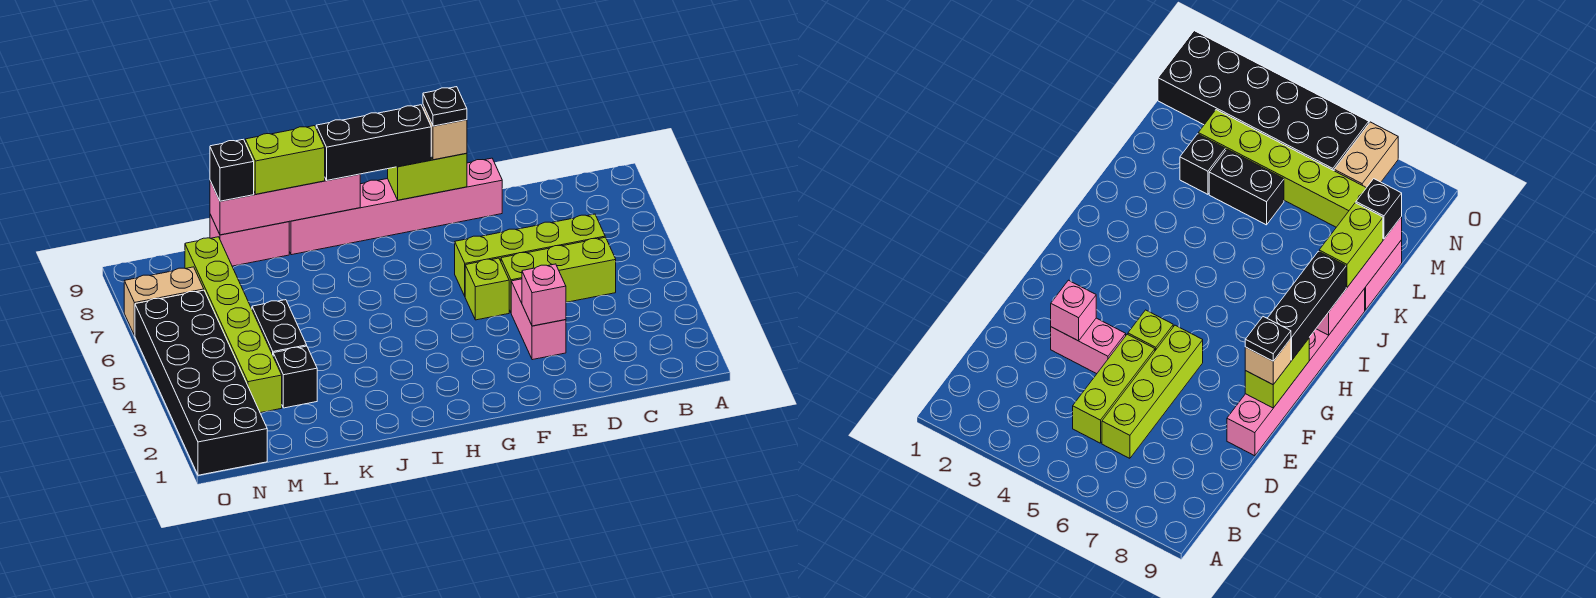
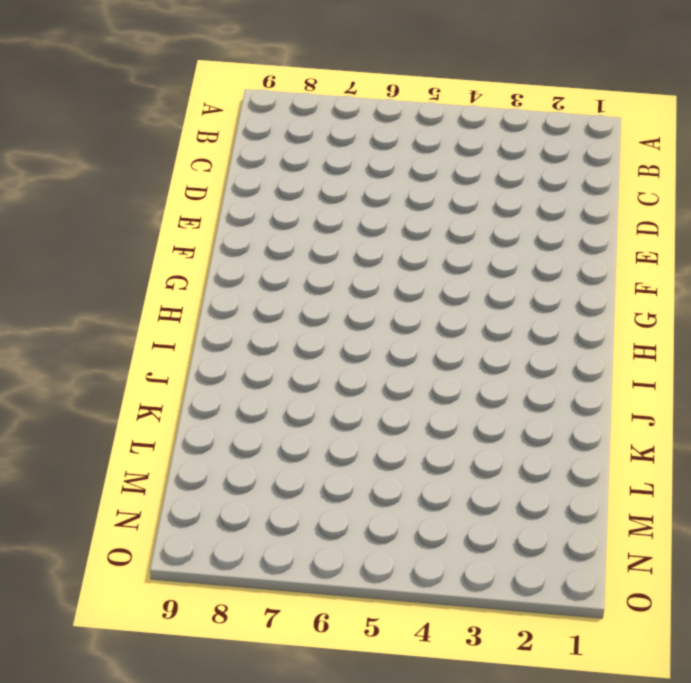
none -> lime brick C5:E5 level 1
none -> lime brick C6:F6 level 1
none -> pink brick E3:E4 level 1

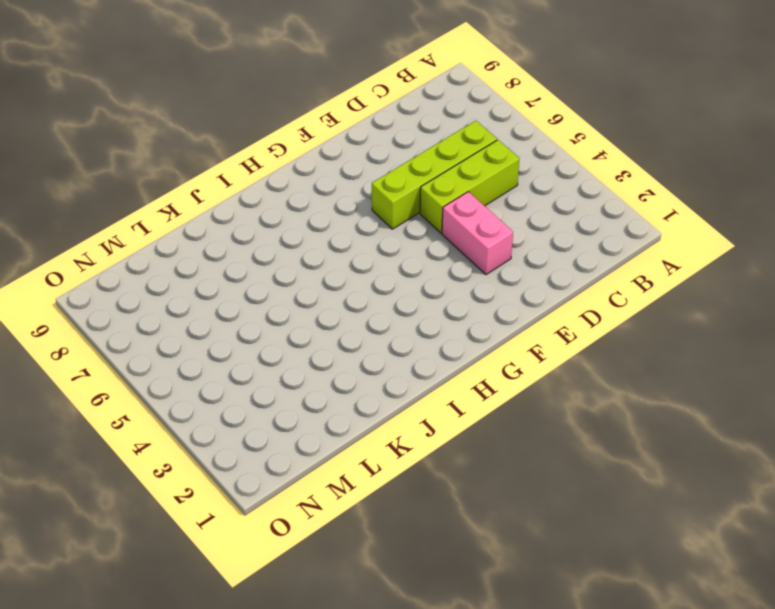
none -> pink brick E9:J9 level 1
none -> lime brick F5 level 1
none -> pink brick K9:L9 level 1

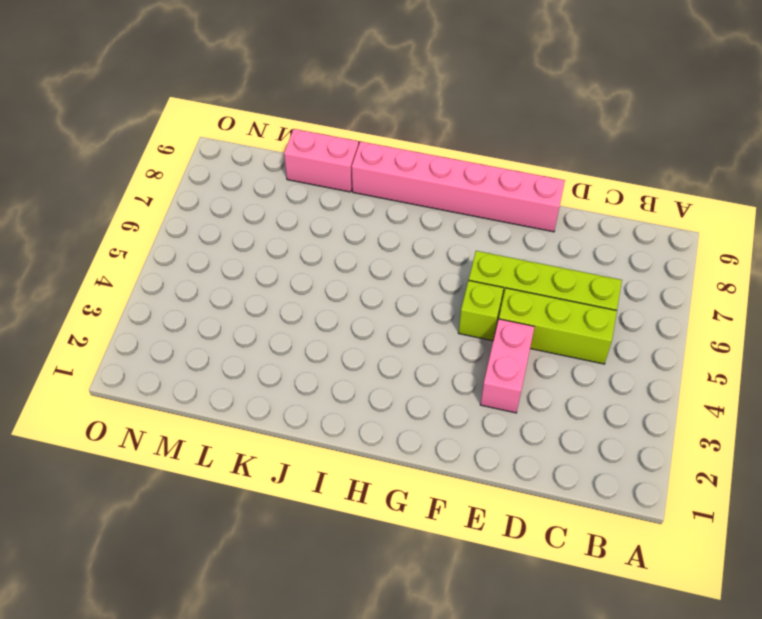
none -> black brick L3 level 1
none -> black brick L4:L5 level 1
none -> lime brick M3:M8 level 1

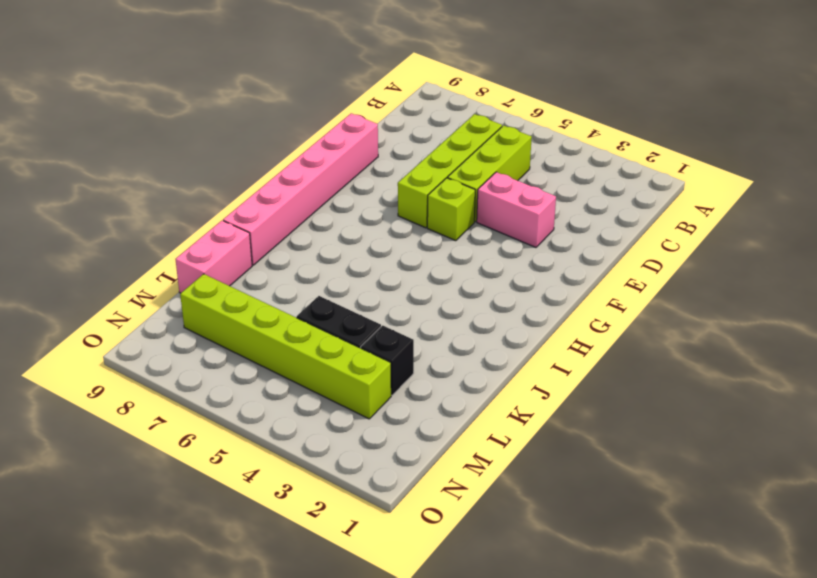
none -> black brick N1:O6 level 1
none -> tan brick N7:O7 level 1
none -> pink brick E3 level 2

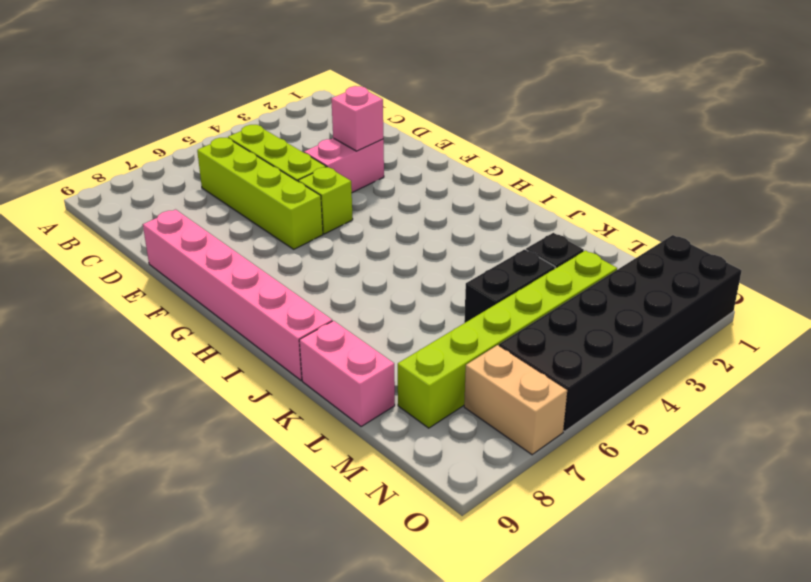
none -> lime brick F9:G9 level 2
none -> pink brick I9:L9 level 2
none -> tan brick F9 level 3

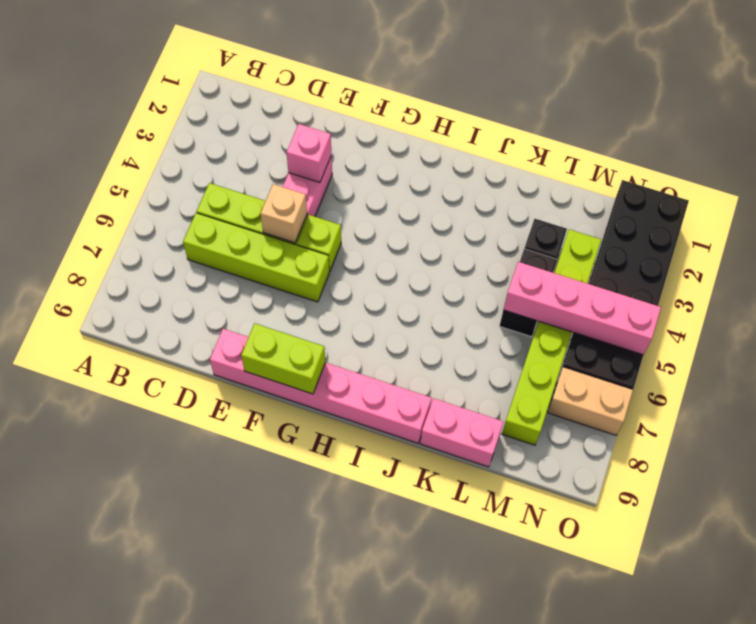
tan brick E5 level 2 -> tan brick F9 level 3
pink brick L5:O5 level 2 -> pink brick I9:L9 level 2
none -> black brick G9:I9 level 3
none -> lime brick J9:K9 level 3
none -> black brick L9 level 3

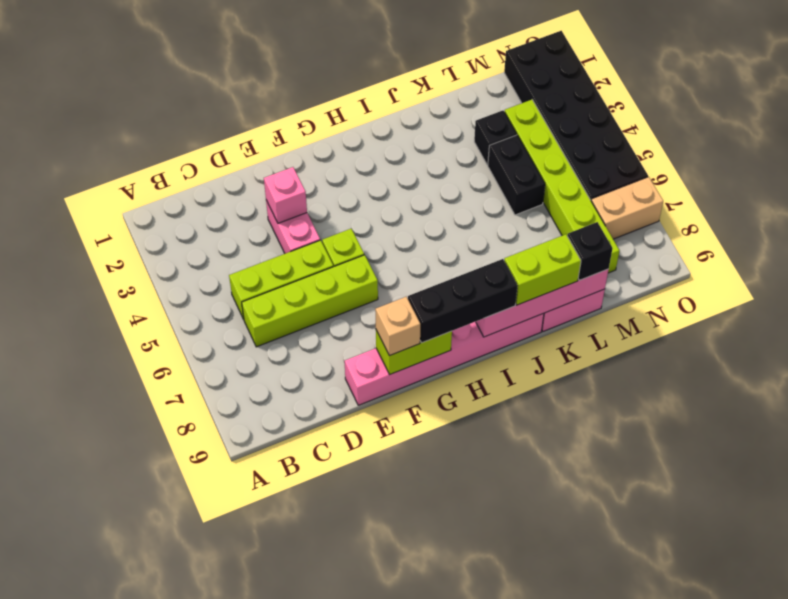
none -> black plate F9 level 4

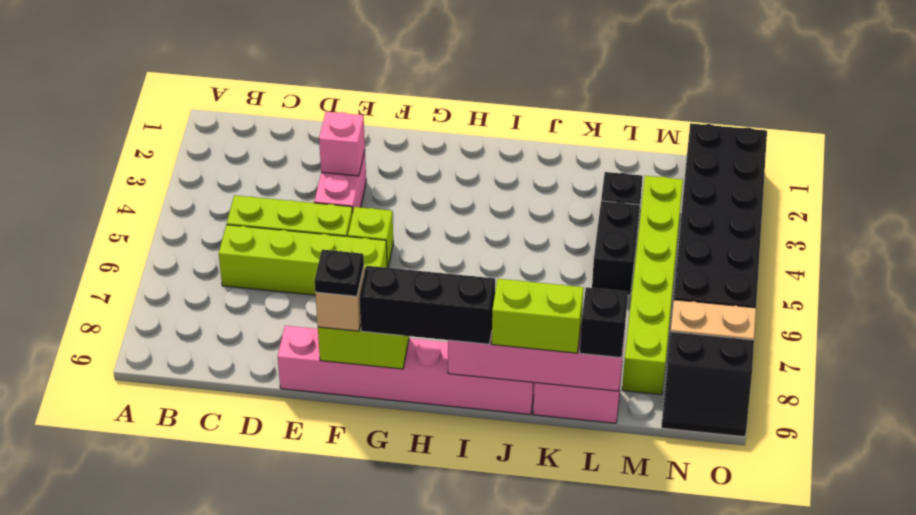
black slope N8:O9 level 1 top 8 -> none

